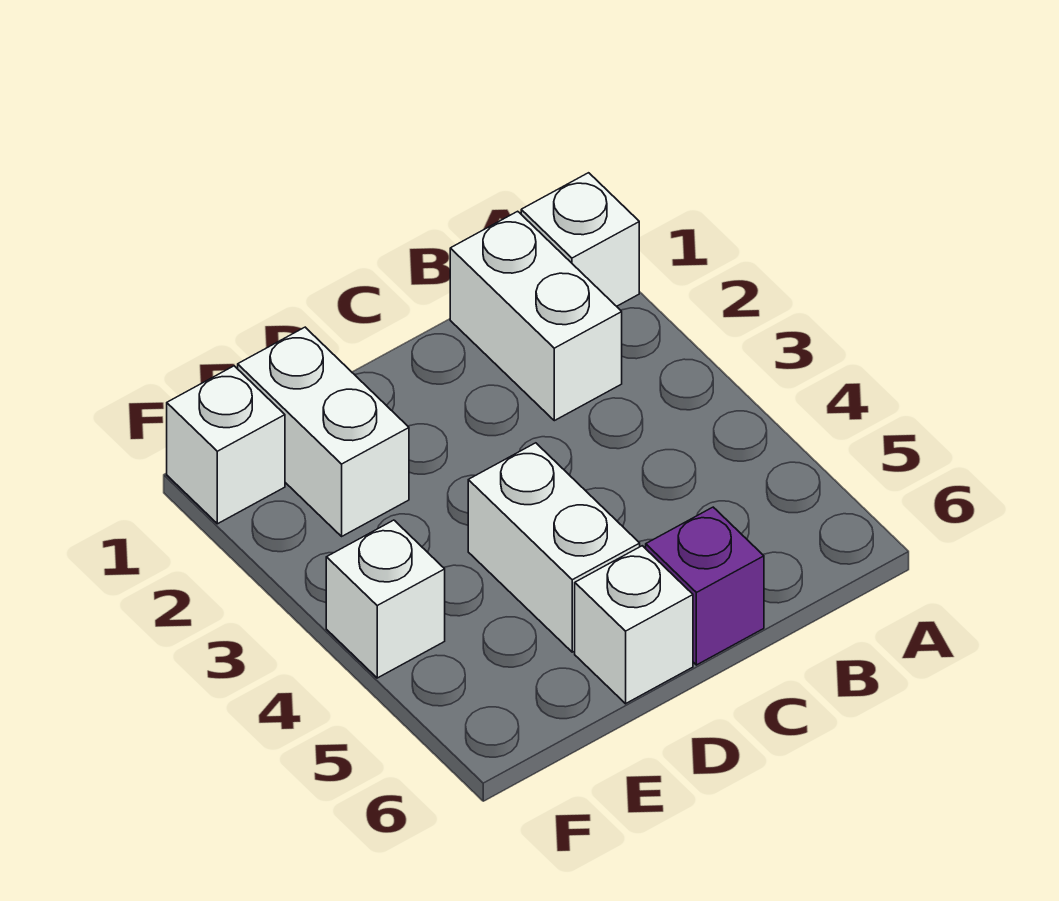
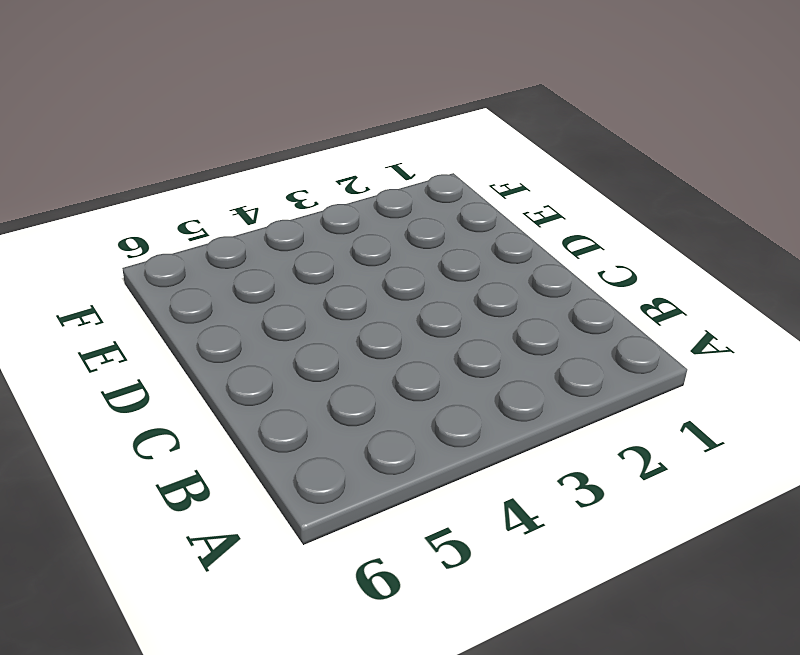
none -> white brick A1 level 1
none -> white brick B1:B2 level 1

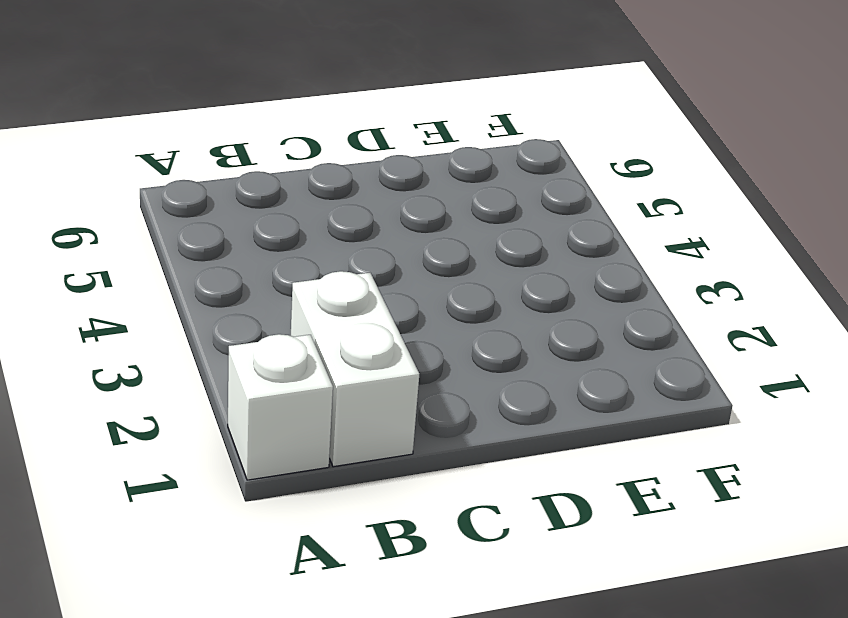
none -> purple brick C6 level 1
none -> white brick D4:D5 level 1

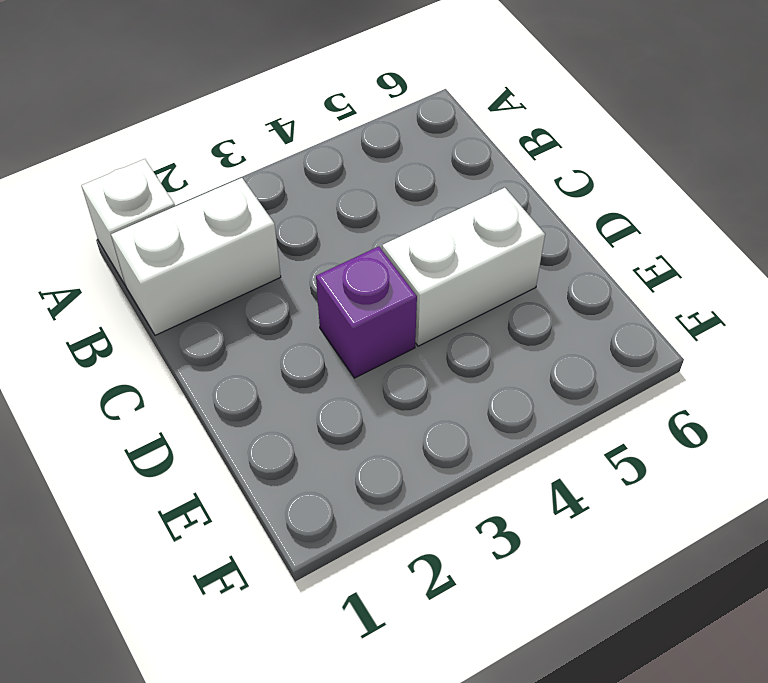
purple brick D3 level 1 -> purple brick C6 level 1
none -> white brick D6 level 1
none -> white brick E1:E2 level 1

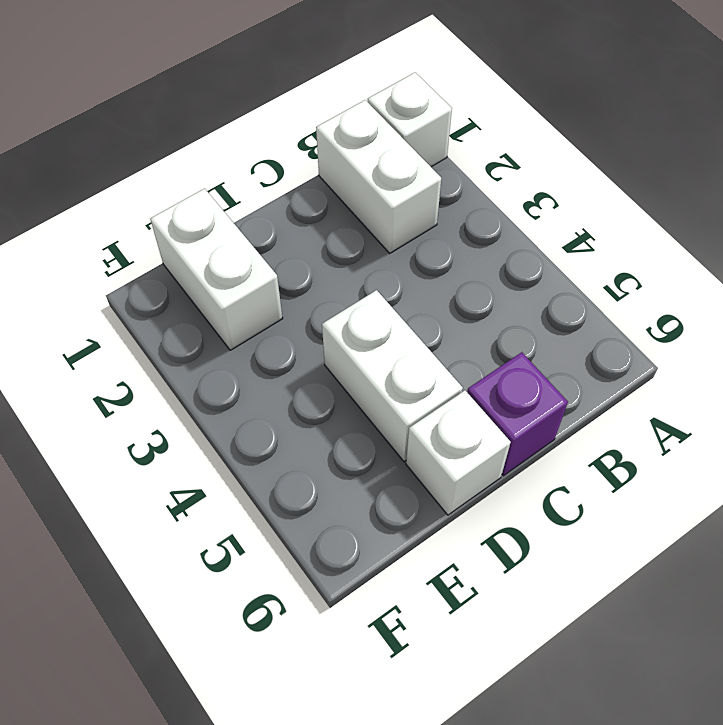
none -> white brick F1 level 1
none -> white brick F4 level 1

